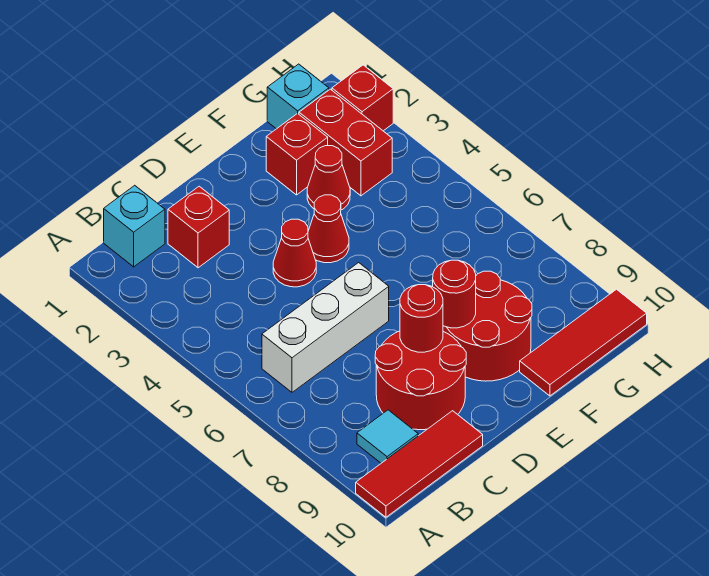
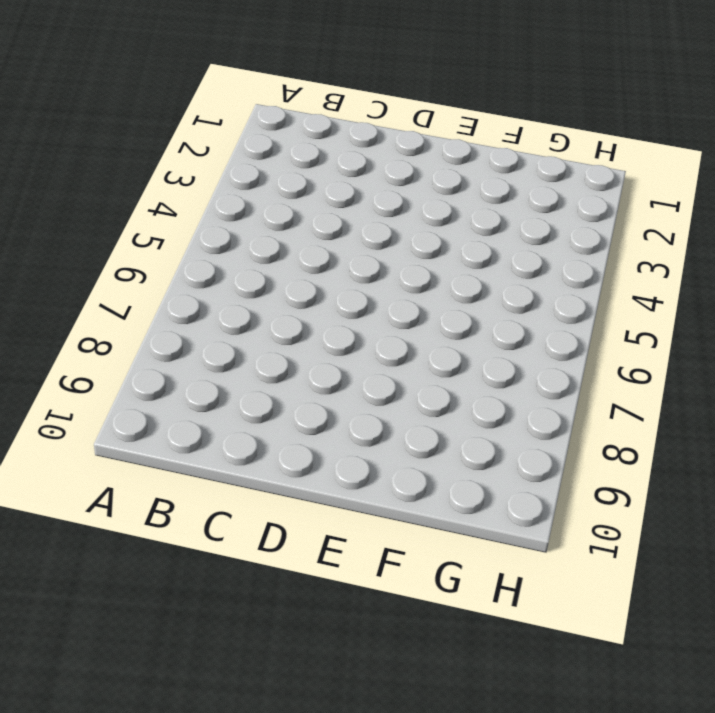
none -> red tile A10:C10 level 1
none -> cyan brick B1 level 1
none -> white brick B6:D6 level 1

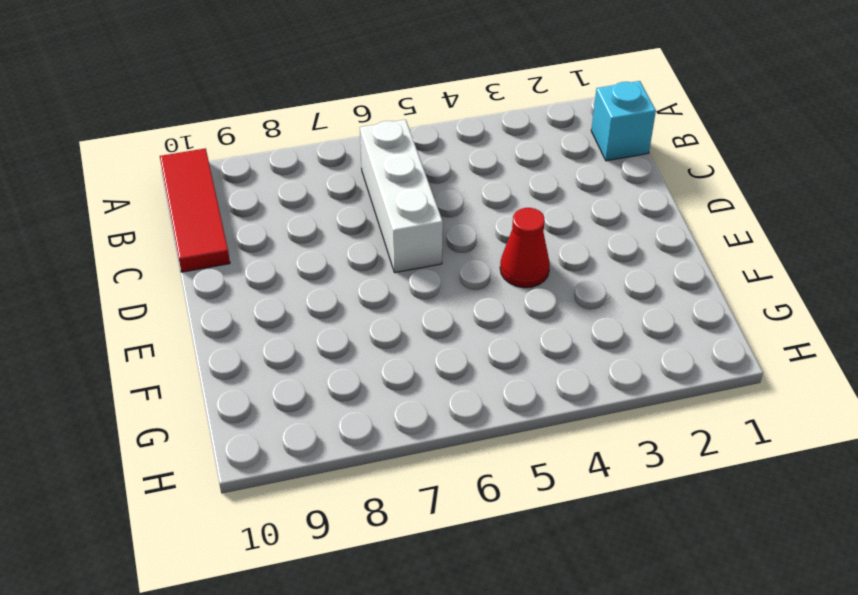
none -> cyan tile B9 level 1
none -> red brick C2 level 1
none -> red round brick C8:D9 level 1

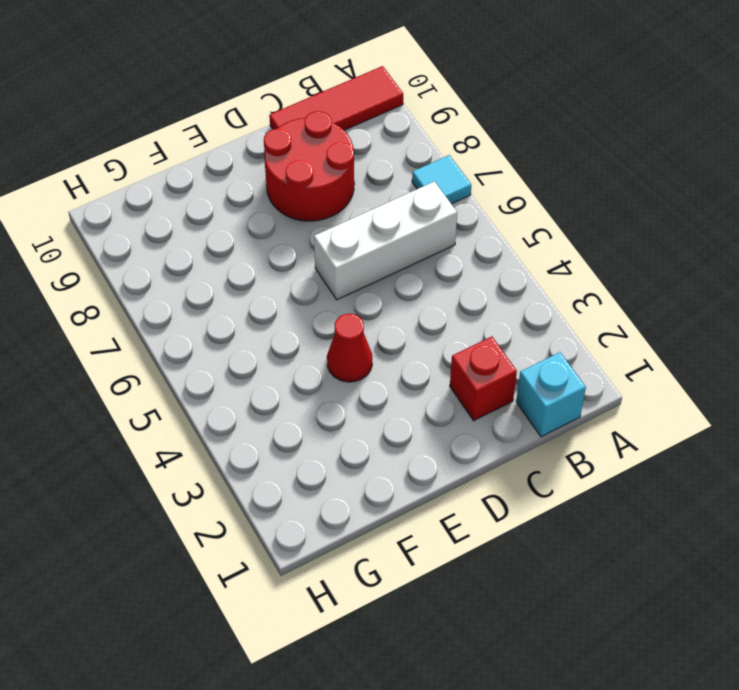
cyan tile A7 level 1 -> cyan tile B9 level 1
none -> red cone D4 level 1
none -> red round brick E8:F9 level 1
none -> red brick F2 level 1

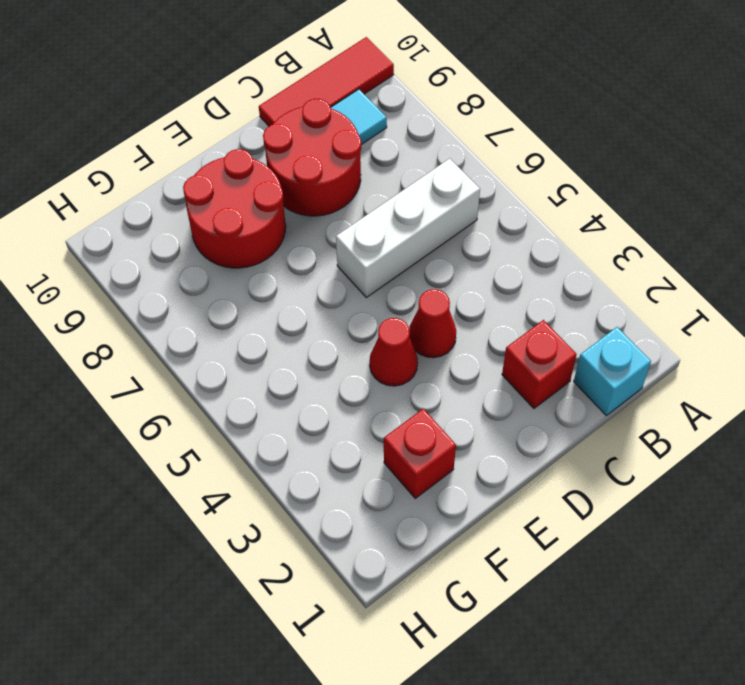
none -> red cone F3 level 1
none -> red tile F10:H10 level 1
none -> cyan brick G1 level 1

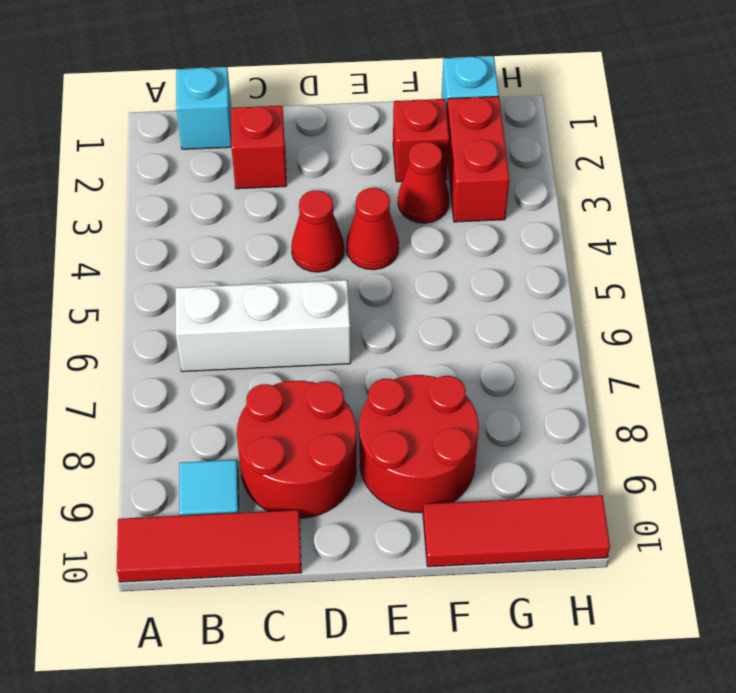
none -> red brick H2 level 1
none -> red round brick D8 level 2
none -> red round brick E8 level 2

